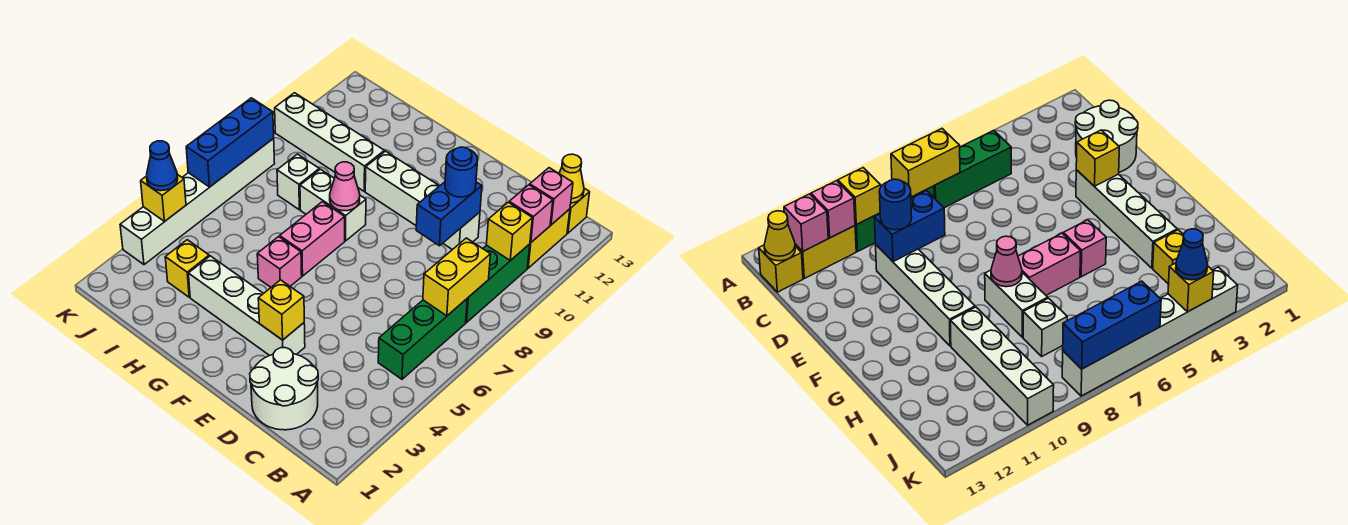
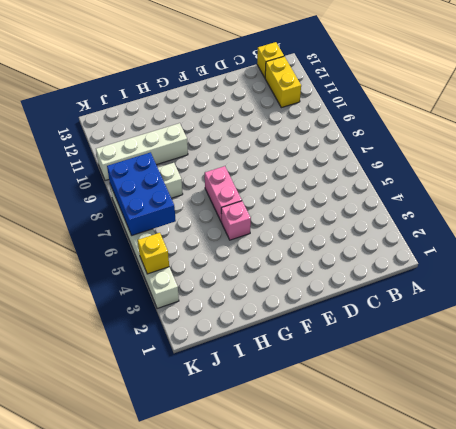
blue brick J6:K8 level 2 -> blue brick K6:K8 level 2
none -> green brick B5:B7 level 1
none -> green brick B8:B10 level 1
none -> white round brick C1:D2 level 1

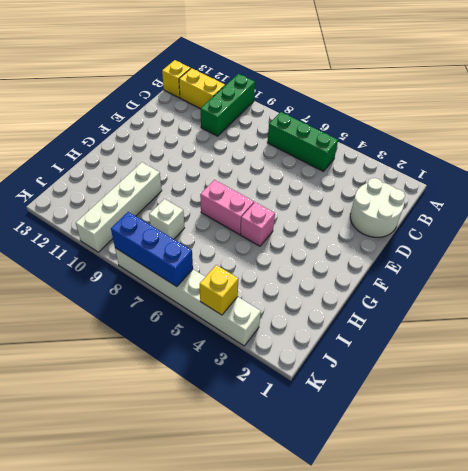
green brick A10:C10 level 1 -> green brick B8:B10 level 1
none -> white brick D10:G10 level 1
none -> white brick E3:H3 level 1
none -> white brick G8:H8 level 1

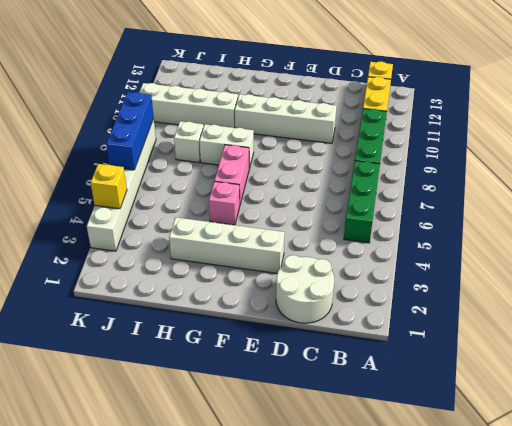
none -> yellow brick I3 level 1
none -> yellow brick B7:B8 level 2
none -> yellow brick B10 level 2

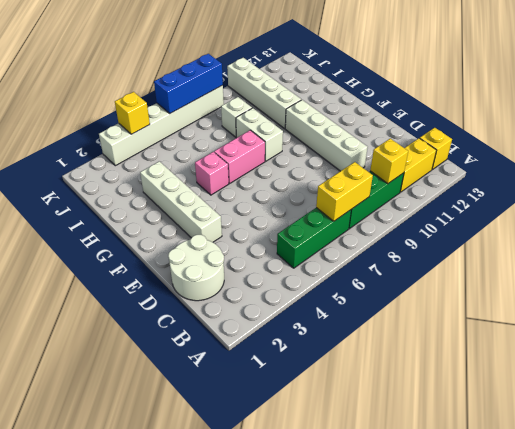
none -> yellow brick I3 level 1
none -> pink brick B11 level 2
none -> pink brick B12 level 2

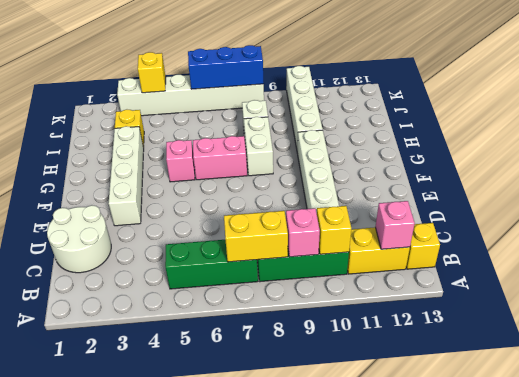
pink brick B9 level 2 -> pink brick B11 level 2
none -> yellow cone B13 level 2
none -> blue brick D9:D10 level 2
none -> yellow brick E3 level 2

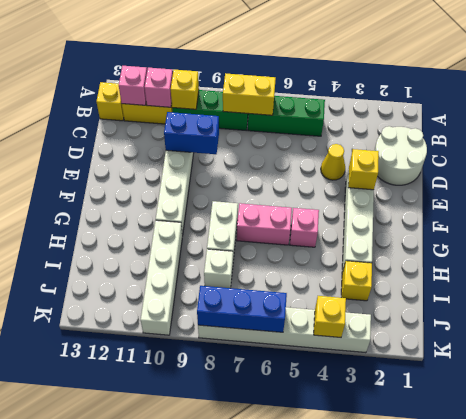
yellow cone D4 level 1 -> yellow cone B13 level 2
none -> pink cone G8 level 2
none -> blue round brick D10 level 3
none -> blue cone K4 level 3

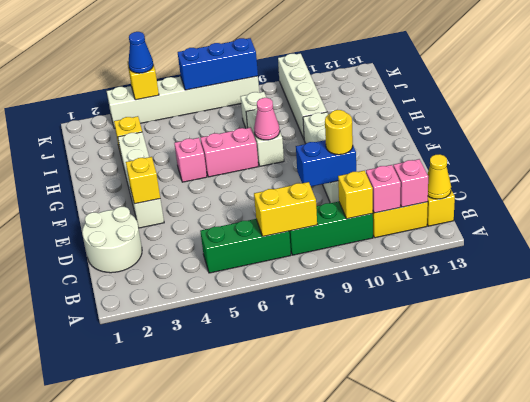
yellow round brick D10 level 3 -> blue round brick D10 level 3

